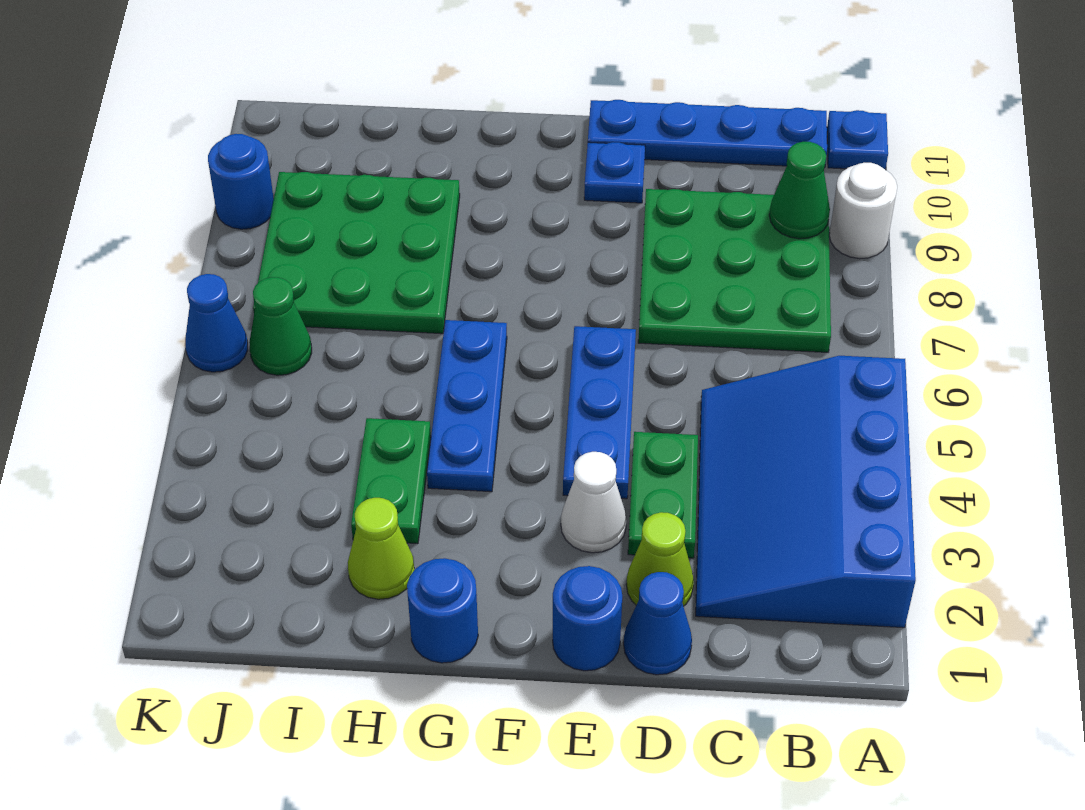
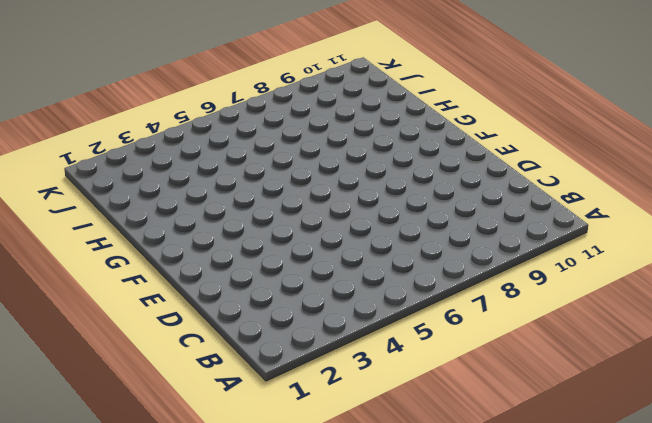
none -> blue slope A2:C5 level 1 top A
none -> white round brick A9 level 1
none -> blue plate A11 level 1

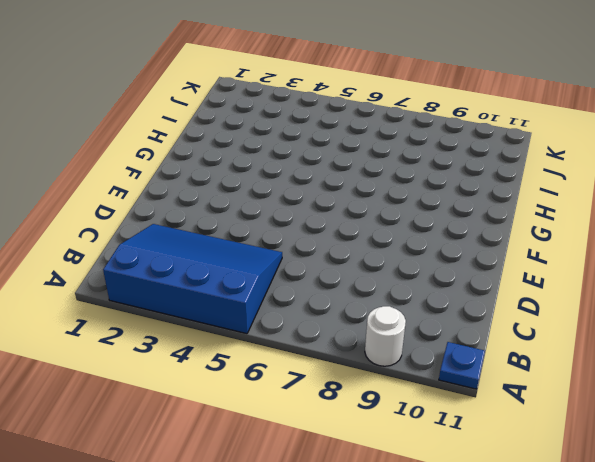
none -> green plate B7:D9 level 1
none -> blue plate B11:E11 level 1
none -> blue cone D1 level 1

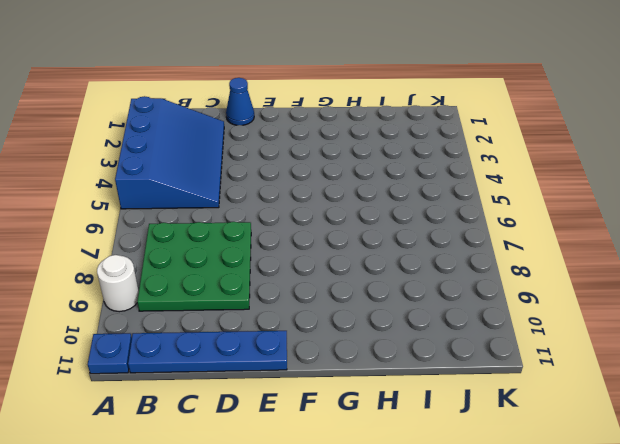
none -> lime cone D2 level 1
none -> green plate D3:D4 level 1
none -> blue round brick E1 level 1

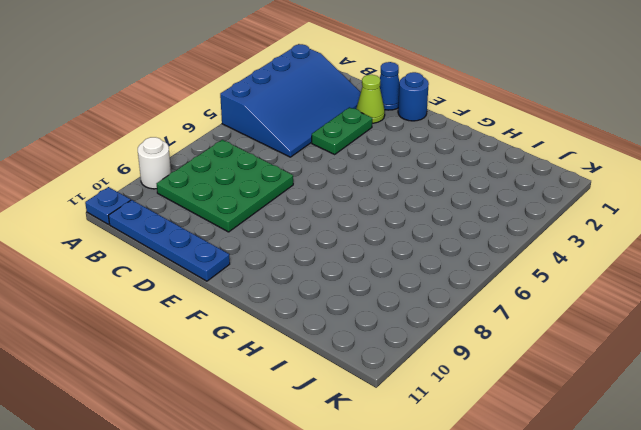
none -> white cone E3 level 1
none -> blue plate E4:E6 level 1
none -> blue plate E10 level 1

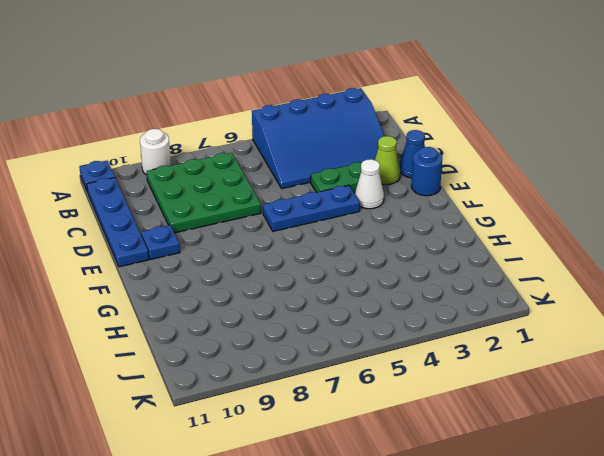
none -> blue round brick G1 level 1
none -> blue plate G4:G6 level 1
none -> lime cone H2 level 1

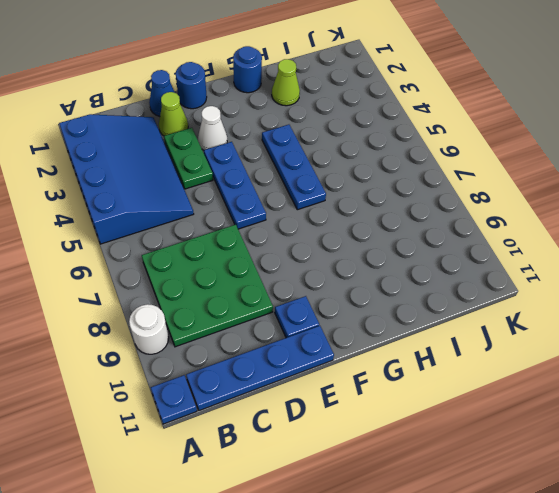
none -> green plate H3:H4 level 1
none -> green plate H7:J9 level 1
none -> green cone J6 level 1

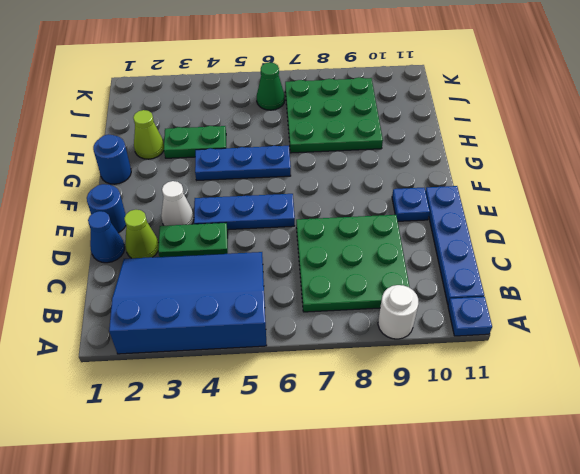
none -> blue cone K6 level 1
none -> blue round brick K9 level 1
none -> green cone B9 level 2

